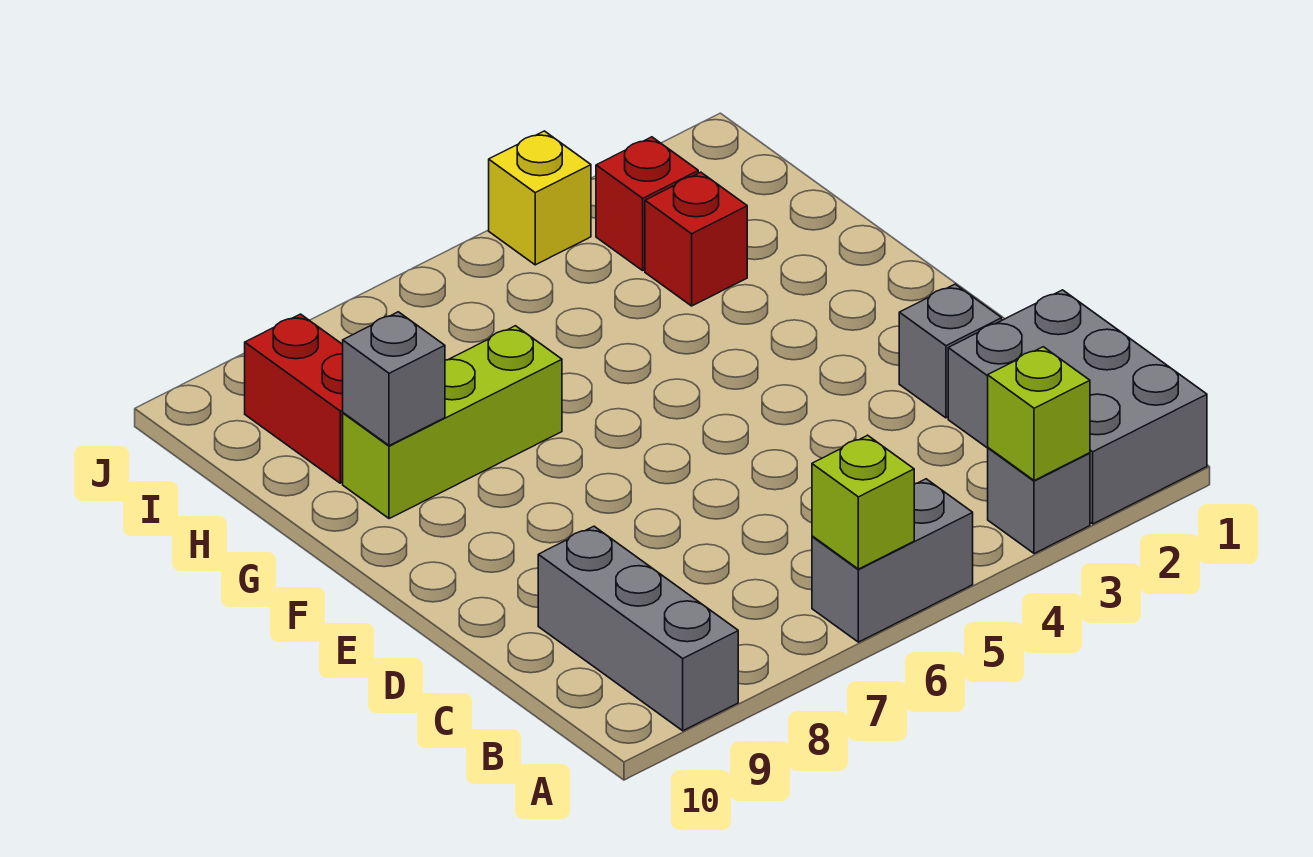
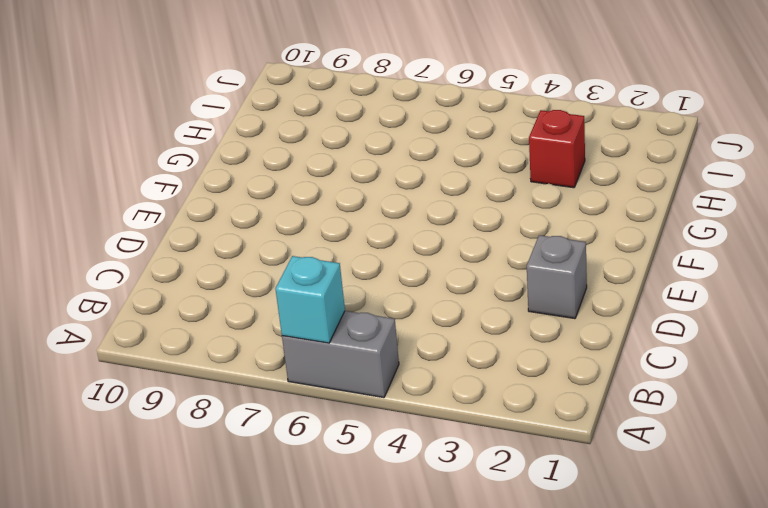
cyan brick A6 level 2 -> lime brick A6 level 2
none -> grey brick A1:C2 level 1
none -> grey brick A3 level 1
none -> grey brick A9:C9 level 1

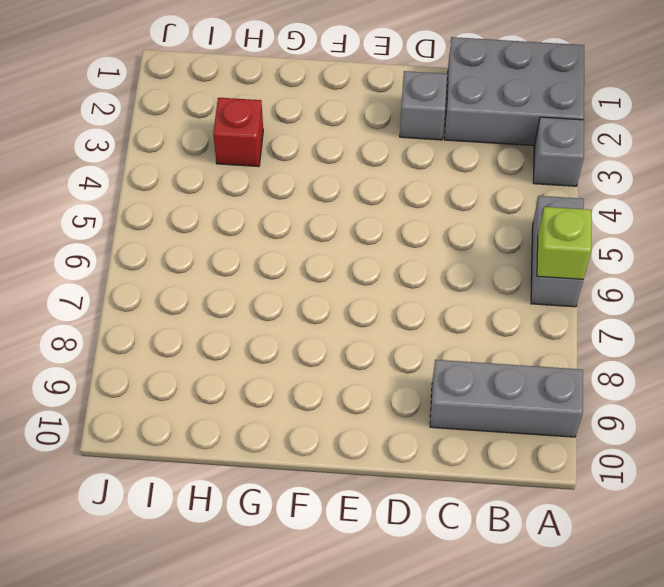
none -> lime brick G7:G9 level 1
none -> red brick H9:I9 level 1
none -> red brick I3 level 1

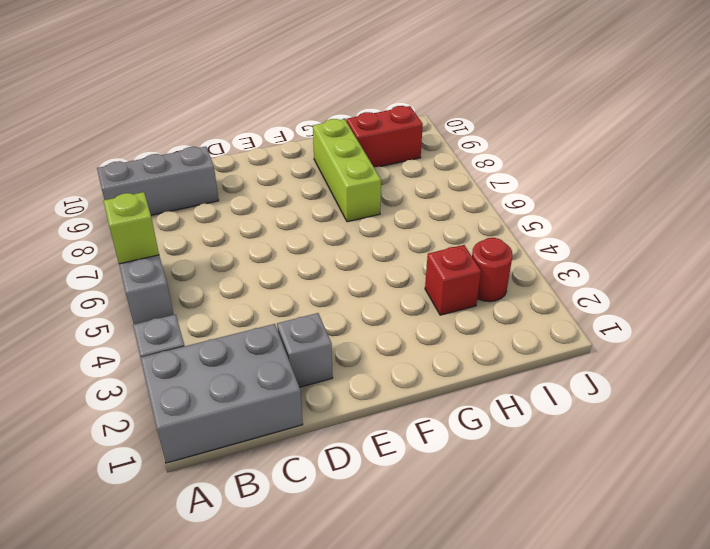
red round brick I3 level 1 -> red brick I3 level 1
none -> yellow brick J4 level 1
none -> lime brick A3 level 2
none -> grey brick G9 level 2

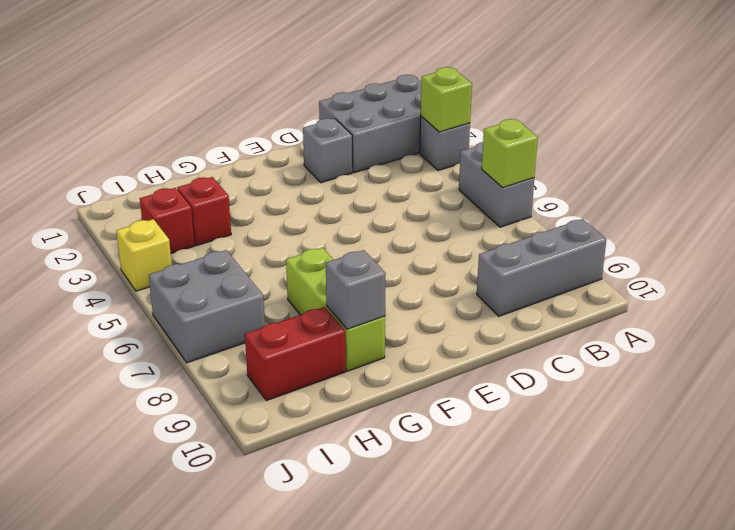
grey brick I6:J7 level 1 -> none

